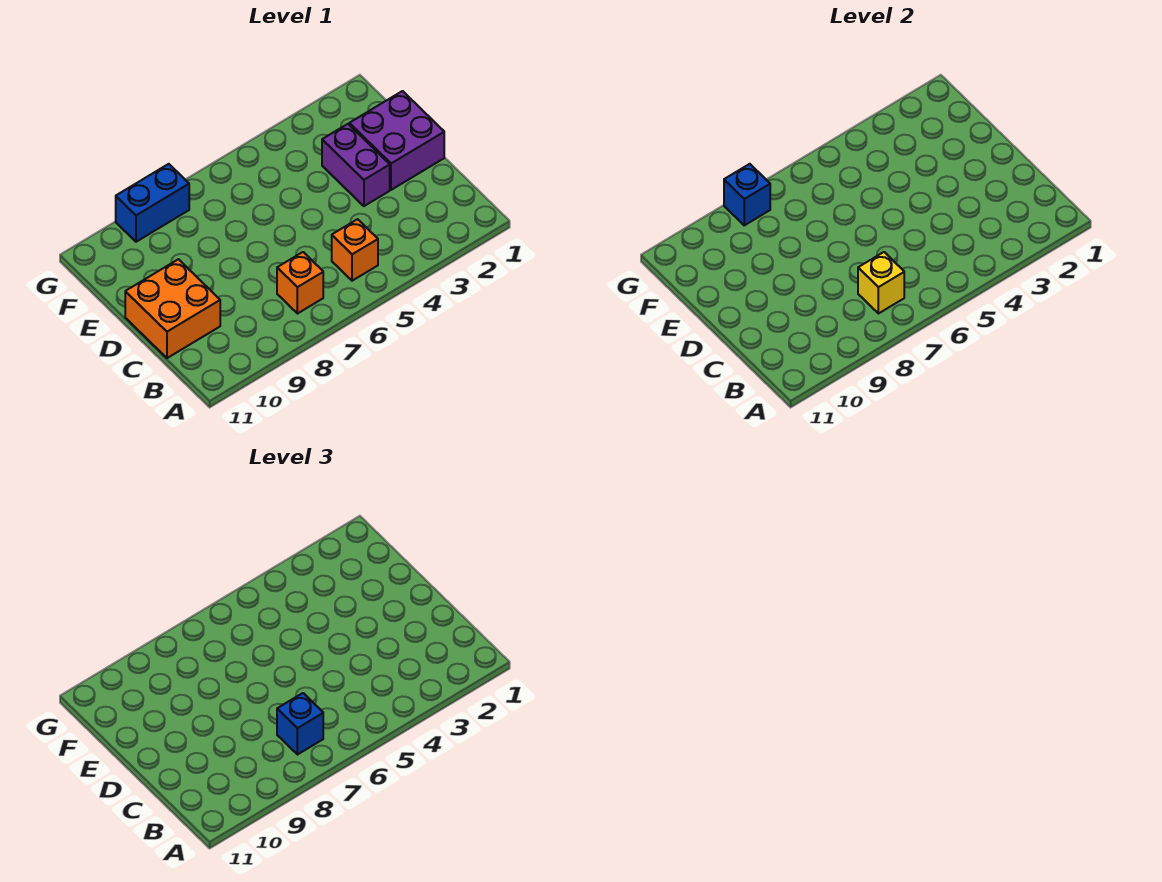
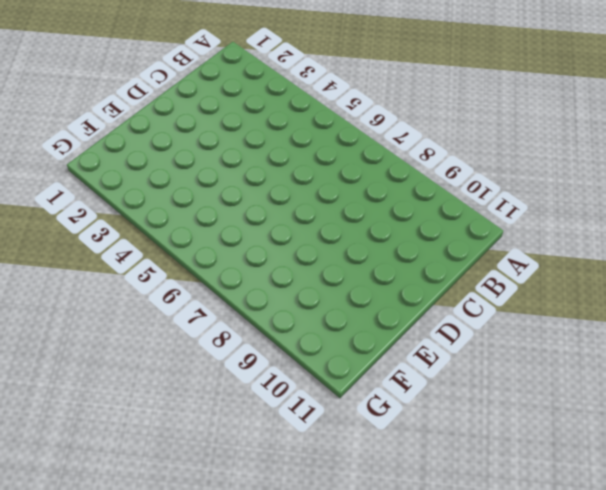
none -> orange brick B5 level 1
none -> orange brick B7 level 1

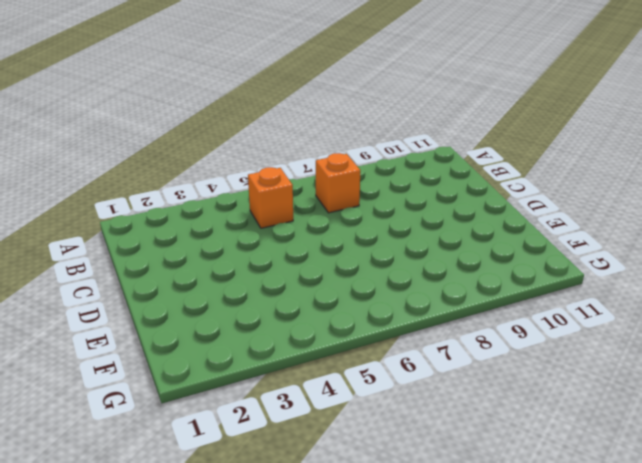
none -> orange brick C10:D11 level 1
none -> purple brick D1:E2 level 1

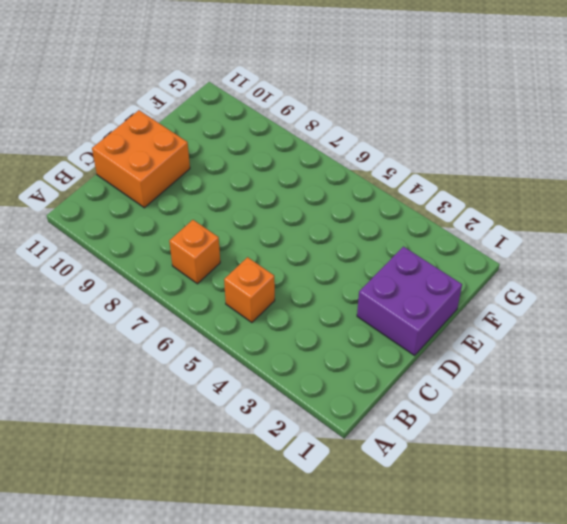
none -> purple brick D3:E3 level 1
none -> blue brick G8:G9 level 1

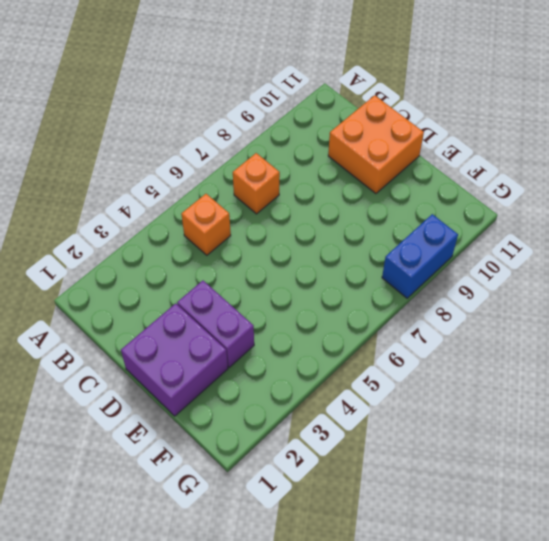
none -> yellow brick B7 level 2
none -> blue brick G8 level 2

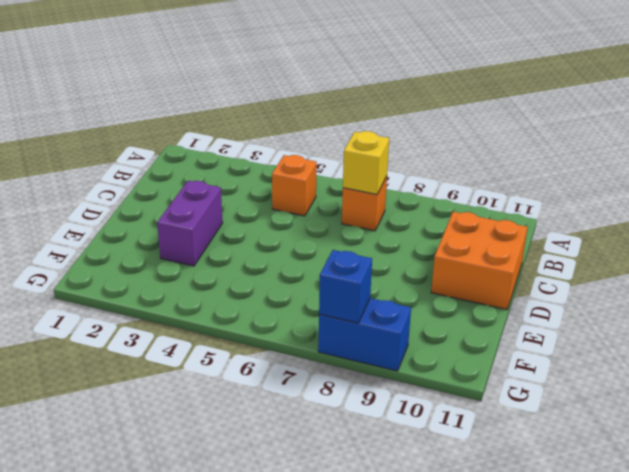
none -> purple brick D1:E2 level 1
none -> blue brick B7 level 3

